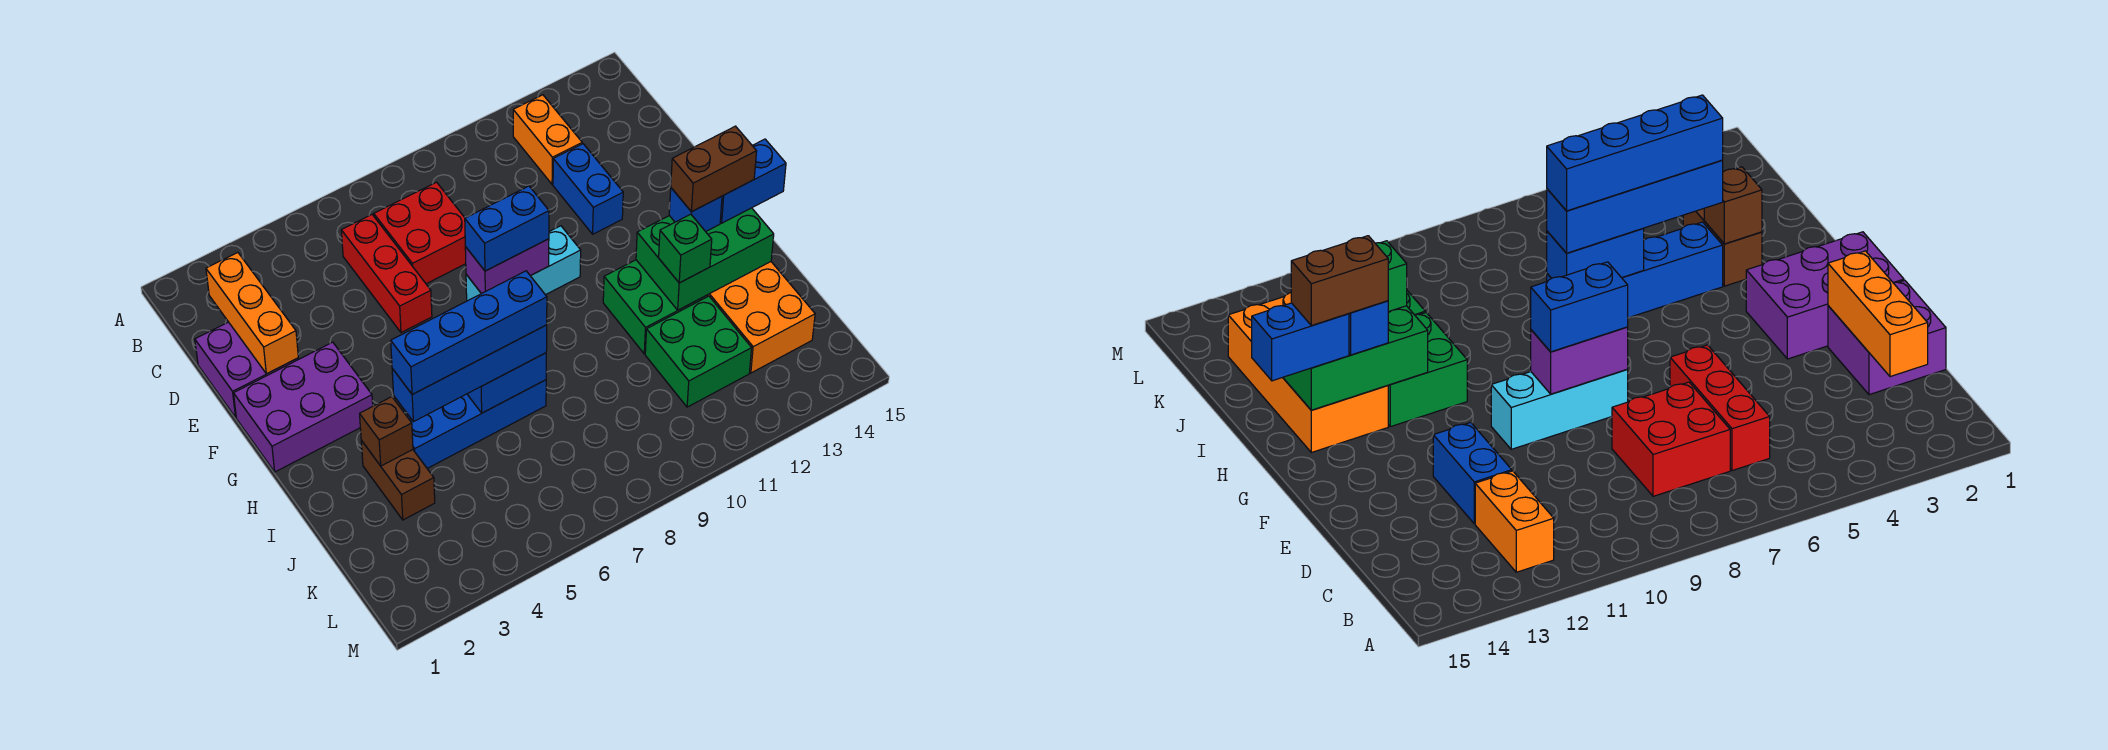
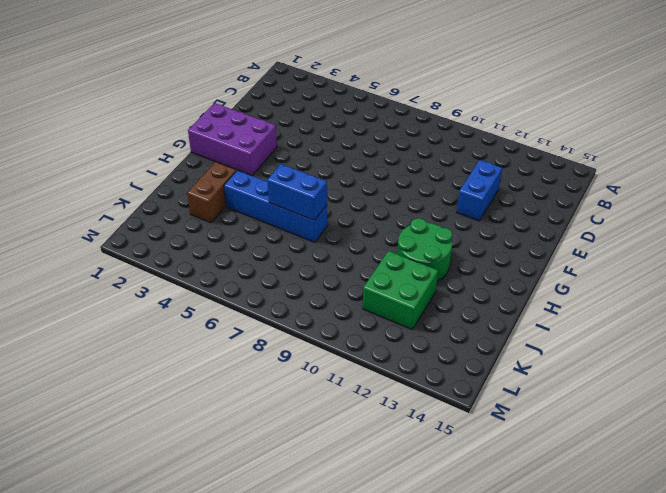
green round brick H11:I12 level 1 -> green brick H11:I12 level 1
none -> orange brick B12:C12 level 1
none -> red brick C6:E6 level 1
none -> red brick C7:D8 level 1

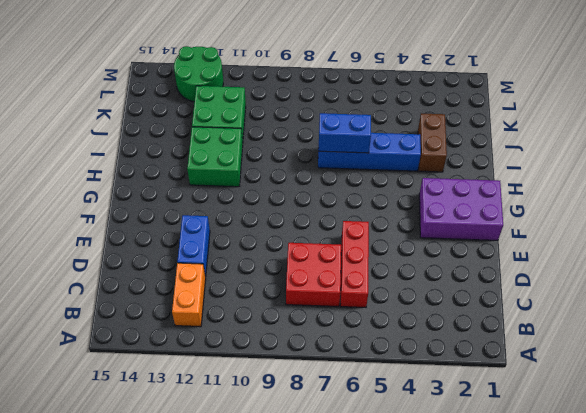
green round brick L12:M13 level 1 -> none
none -> purple brick D1:E2 level 1
none -> cyan brick F8:F10 level 1
none -> orange brick H13:K14 level 1

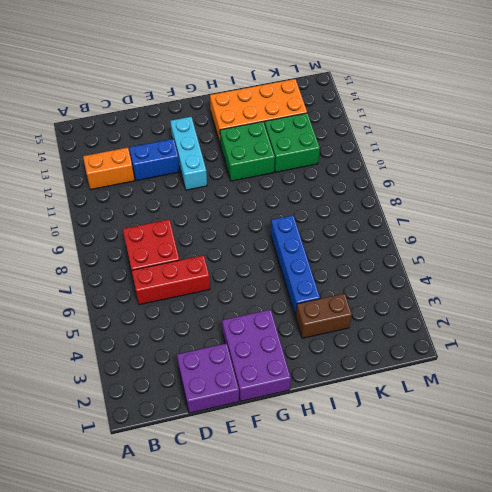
cyan brick F11:F13 level 1 -> cyan brick F8:F10 level 1
none -> orange brick C2:E2 level 2
none -> purple brick F8:F9 level 2
none -> green brick H12:I14 level 2

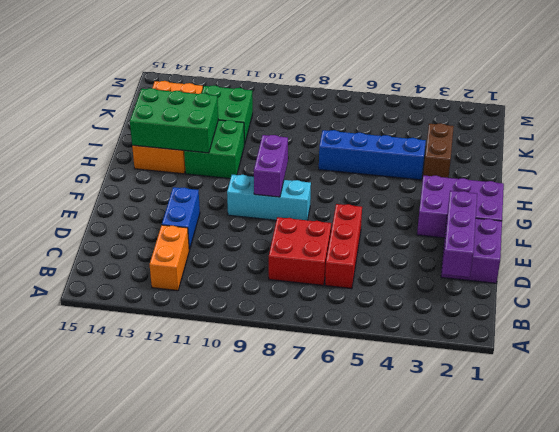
purple brick C2:E2 level 2 -> orange brick C2:E2 level 2
purple brick F9:G9 level 2 -> purple brick F8:F9 level 2
none -> brown brick I3 level 2
none -> blue brick I6:I7 level 2
none -> blue brick F8:F9 level 3

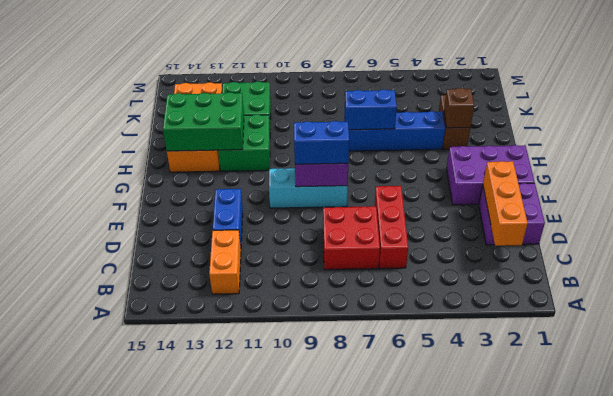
none -> blue brick H13 level 3
none -> blue brick H14:H15 level 3
none -> blue brick I4:I7 level 3

